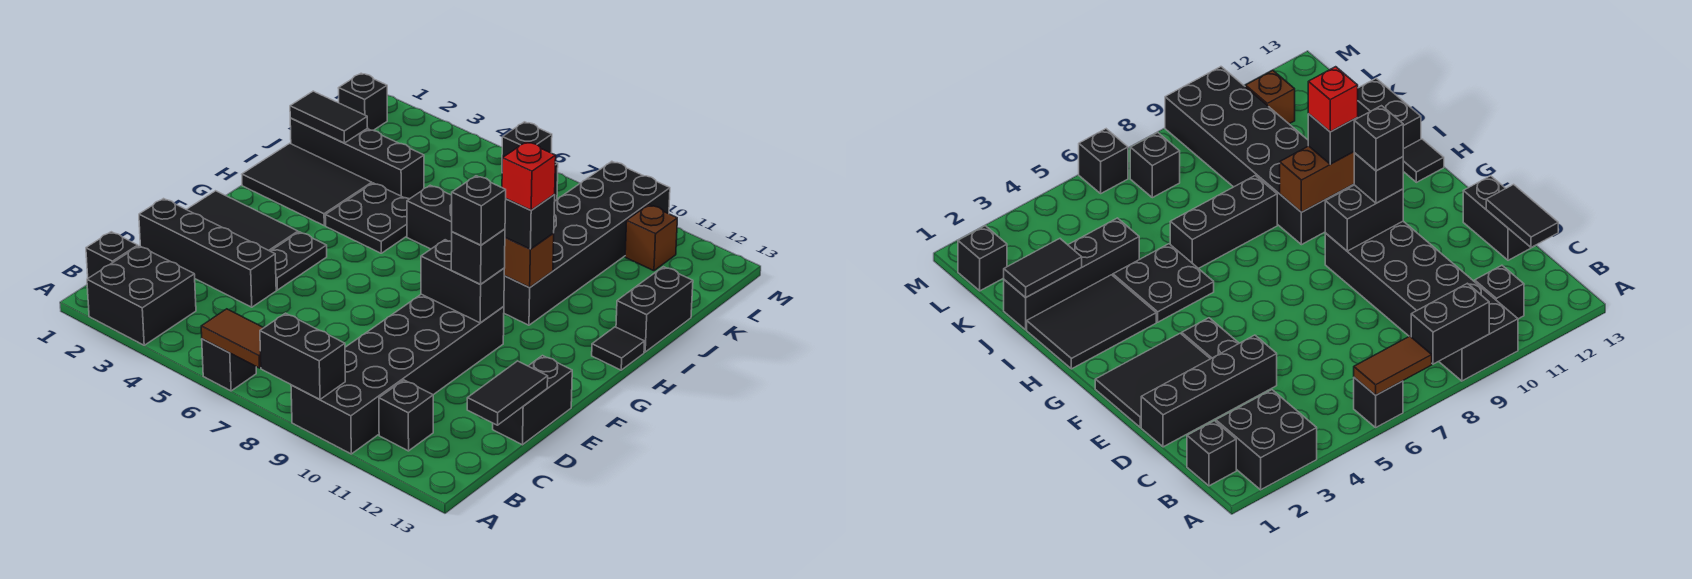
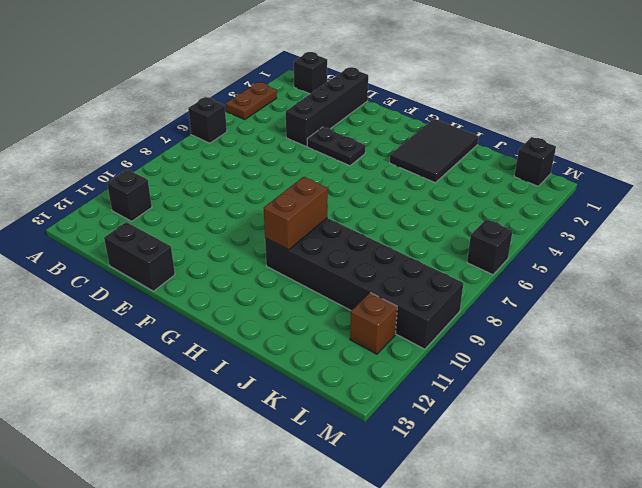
brown plate A3:A4 level 1 -> black brick A2:B3 level 1
none -> black brick A9:F10 level 1
none -> black tile E1:F3 level 1
none -> black plate H4:I5 level 1
none -> black tile H13 level 1

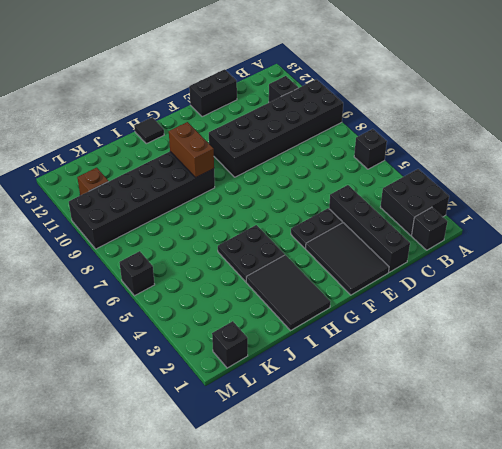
none -> black brick I6:I8 level 1
none -> black brick I13:J13 level 1
none -> black brick J1:J4 level 1
none -> black brick L7 level 1

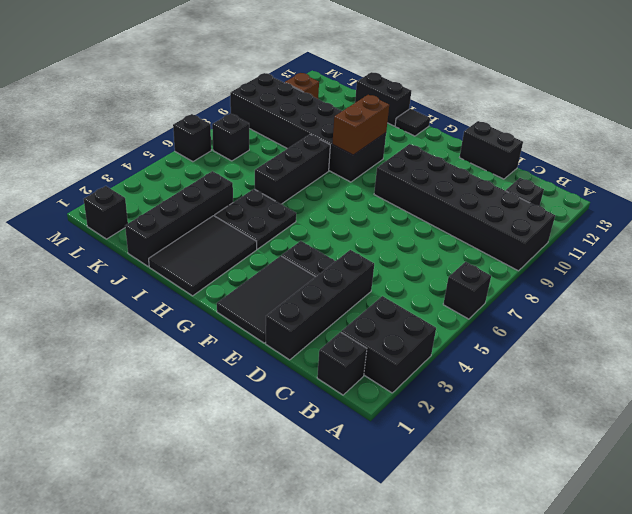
none -> brown tile A6:A7 level 2
none -> black brick A8:A9 level 2
none -> black tile C13:D13 level 2
none -> black brick F9:F10 level 2

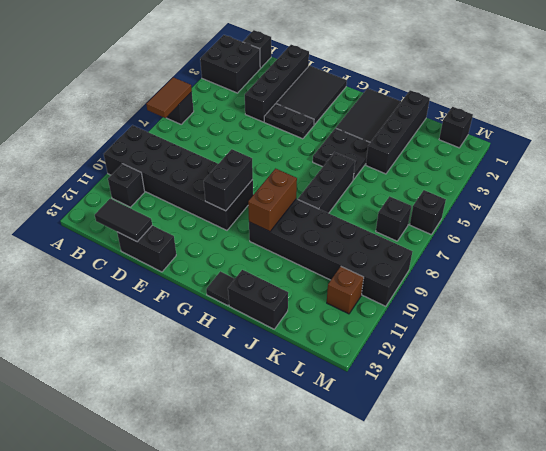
none -> black brick A8:A9 level 2
none -> black tile J1:J2 level 2
none -> black brick F10 level 3
none -> black brick H10 level 3

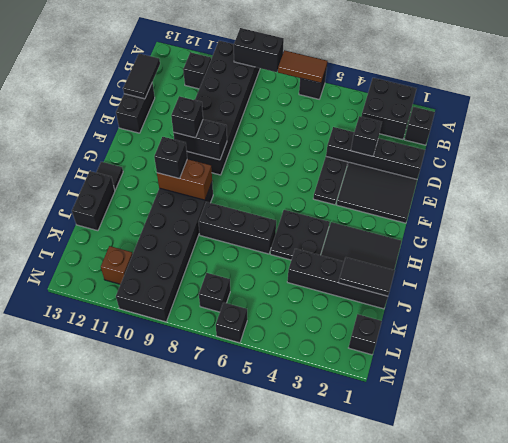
black brick D3 level 2 -> black brick F10 level 4
none -> red brick H10 level 4

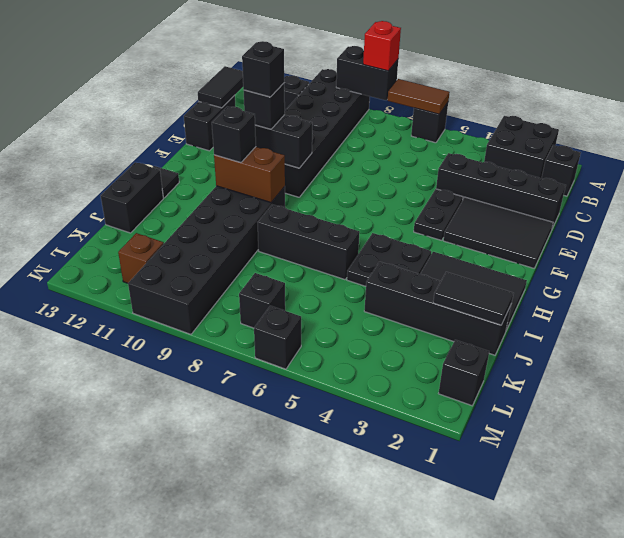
red brick A8 level 3 -> red brick H10 level 4

